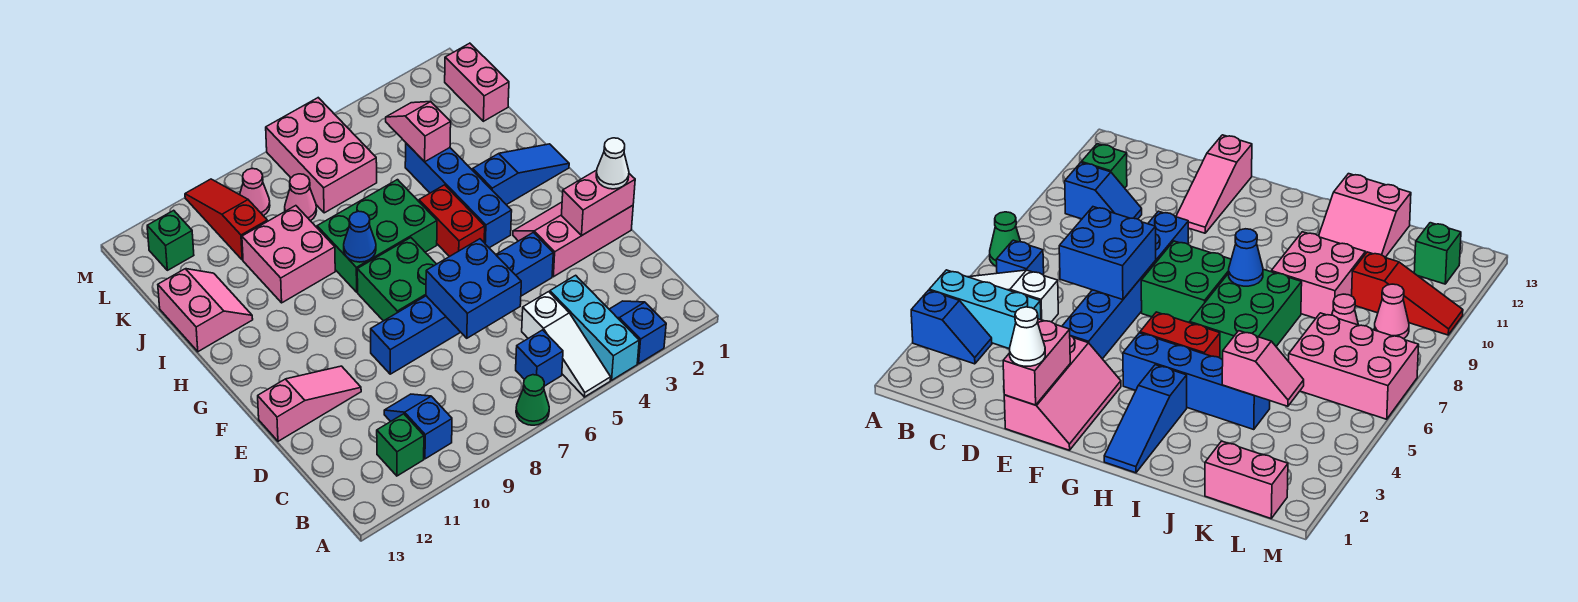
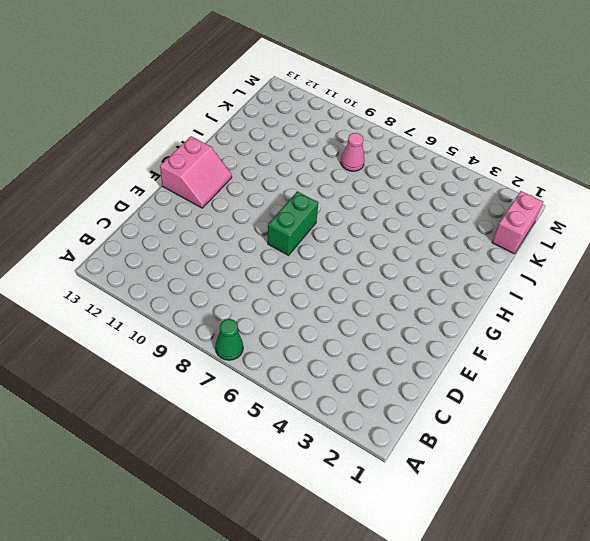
green brick F8:G8 level 1 -> green brick F7:G8 level 1
pink slope F12:G13 level 1 top 13 -> pink slope I12:J13 level 1 top 13
none -> blue slope A3:B3 level 1 top A
none -> cyan brick A4:C4 level 1
none -> white slope A5:C5 level 1 top C

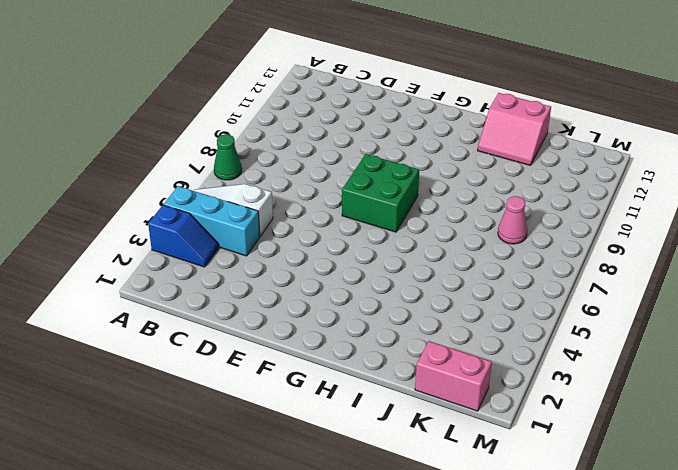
none -> blue brick B6 level 1
none -> blue slope B10:C10 level 1 top B
none -> green brick B11 level 1

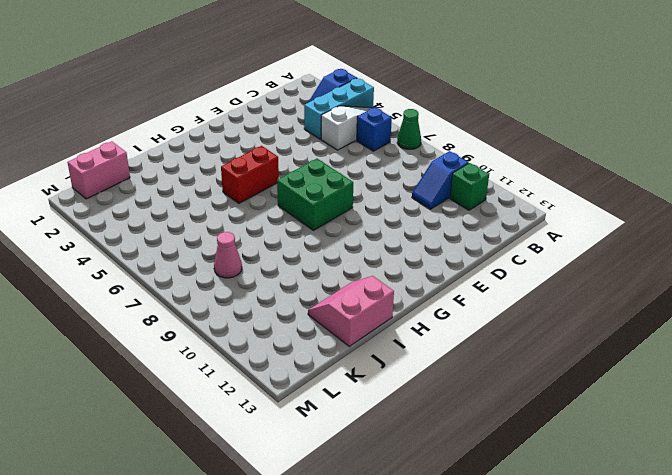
none -> pink slope E1:F3 level 1 top E
none -> blue brick E4:E9 level 1
none -> pink slope E11:E13 level 1 top 13

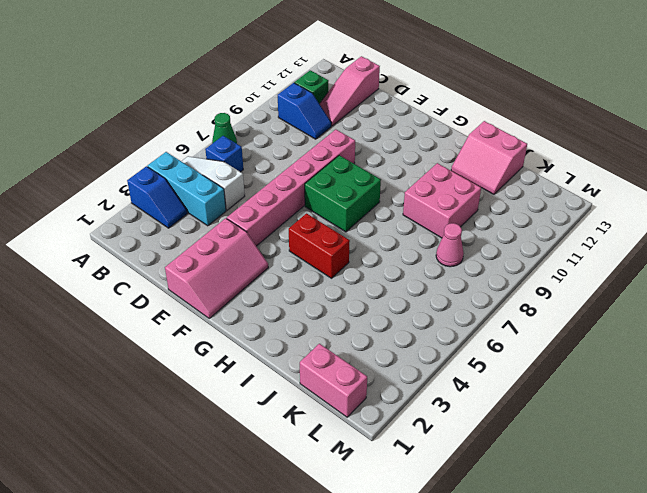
pink slope C11:C13 level 1 top 13 -> pink slope E11:E13 level 1 top 13
pink brick E4:E9 level 1 -> blue brick E4:E9 level 1
none -> blue brick G4:J4 level 1
none -> blue slope H1:H3 level 1 top 3
none -> green brick H6:I8 level 1

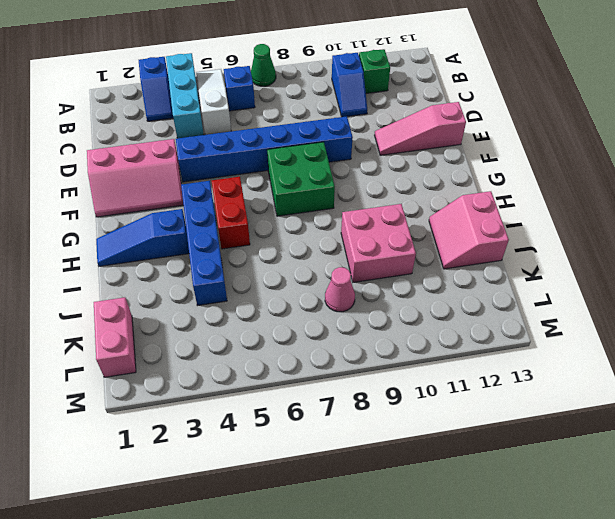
none -> green brick H6:I8 level 1
none -> pink brick K6:M7 level 1
none -> red slope K10:M10 level 1 top K

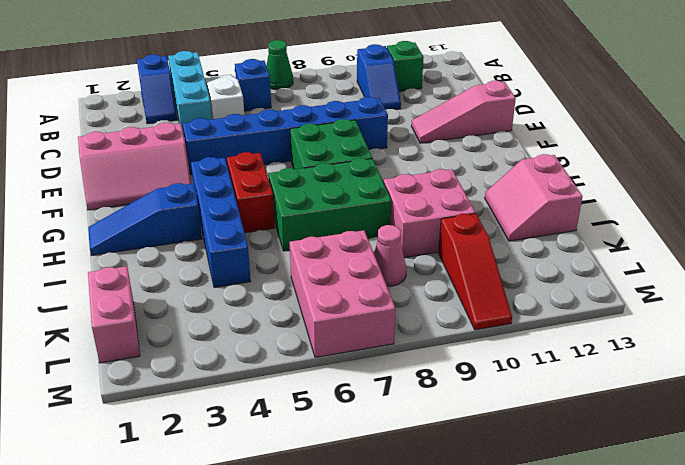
none -> pink cone L9 level 1
none -> green brick L12 level 1
none -> blue brick D6:E7 level 2

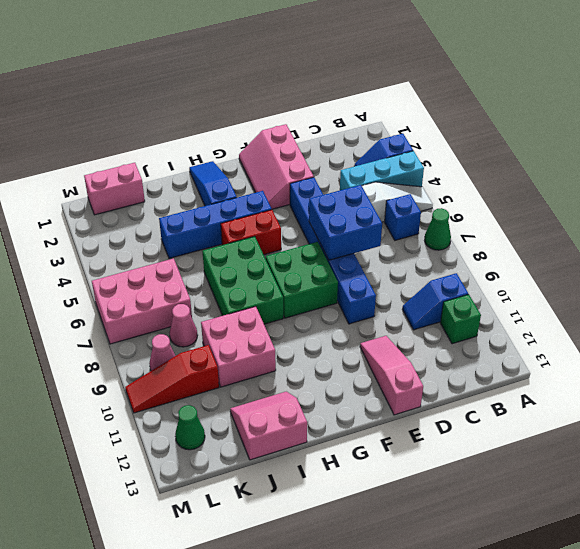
green cone L12 level 1 -> green brick L12 level 1
none -> pink brick E1:E2 level 2
none -> blue cone H8 level 2
none -> pink slope J4:K4 level 2 top J

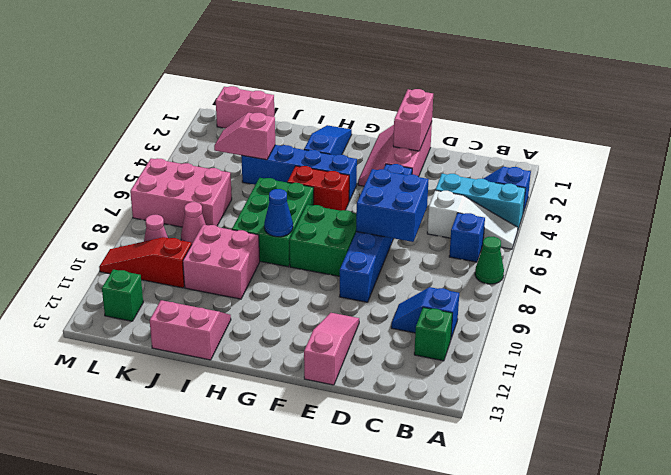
none -> white cone E1 level 3

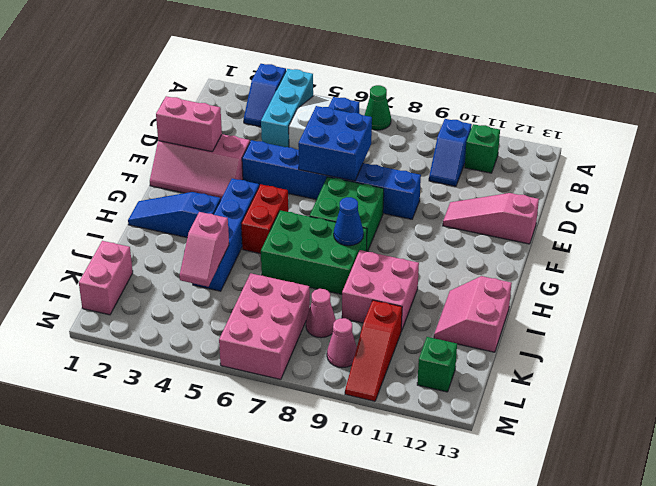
none -> white cone E1 level 3

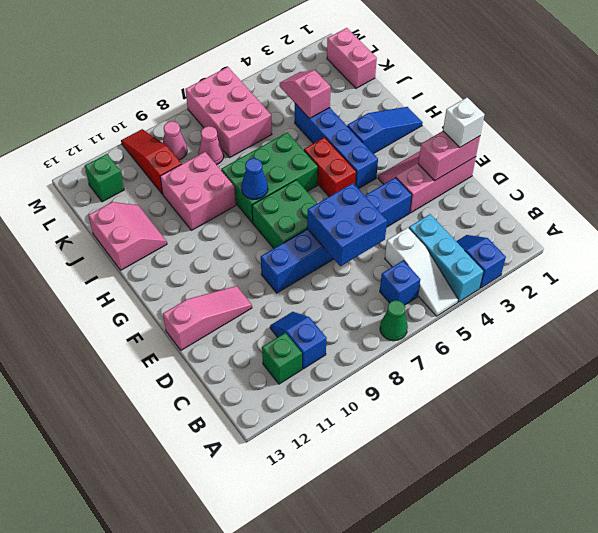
white brick E1 level 3 -> white cone E1 level 3

